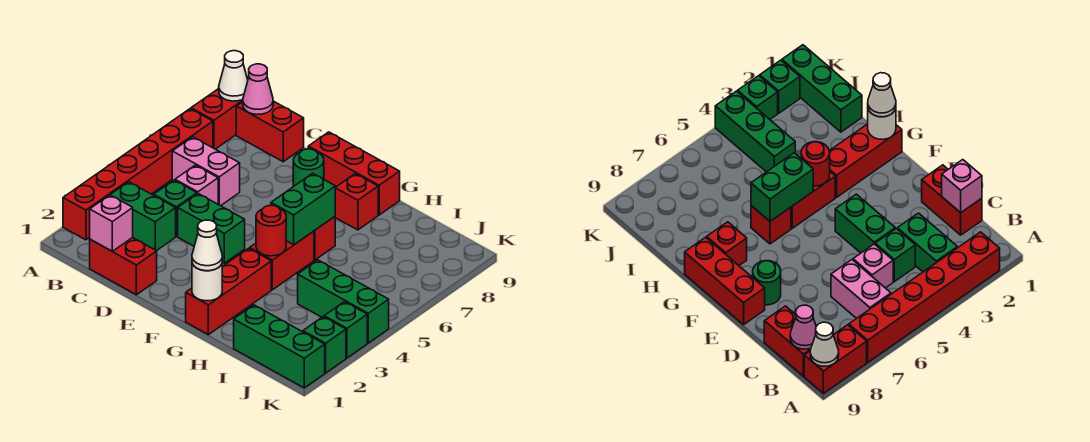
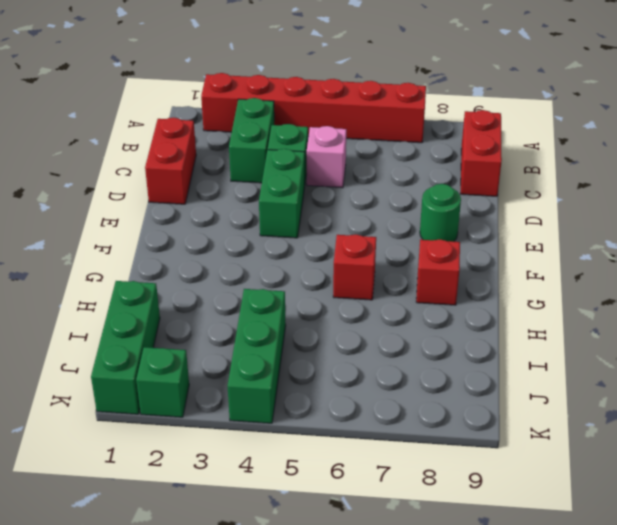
none -> red brick A8:A9 level 1
none -> pink brick B6:C6 level 1
none -> red brick E9:G9 level 1

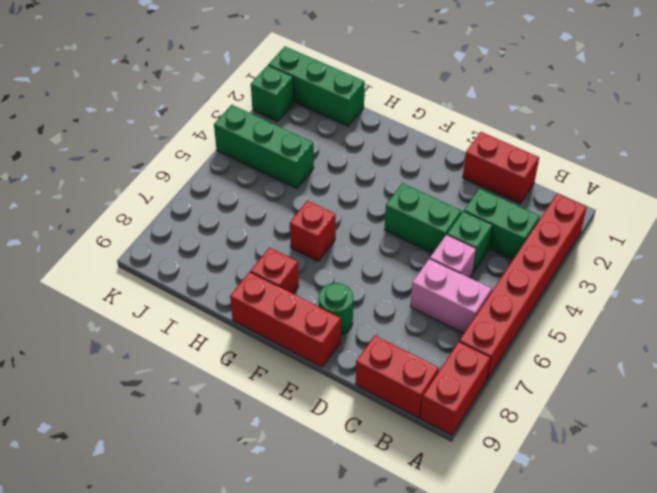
none -> red brick G1:G3 level 1
none -> red brick G4:G5 level 1
none -> green brick K3 level 1

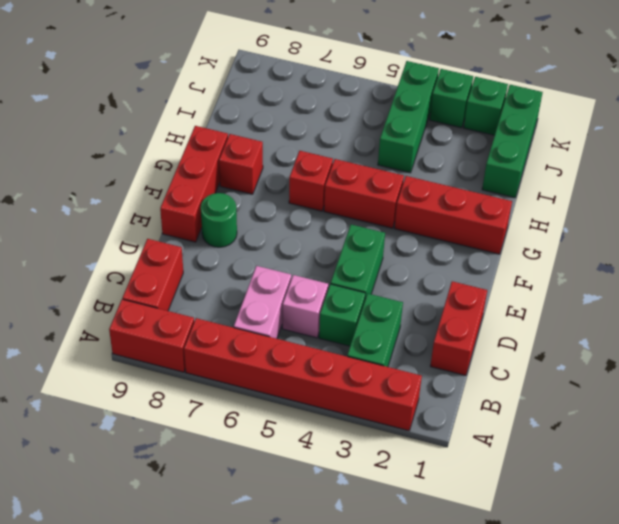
none -> white cone A9 level 2
none -> pink cone B9 level 2
none -> pink brick C1 level 2

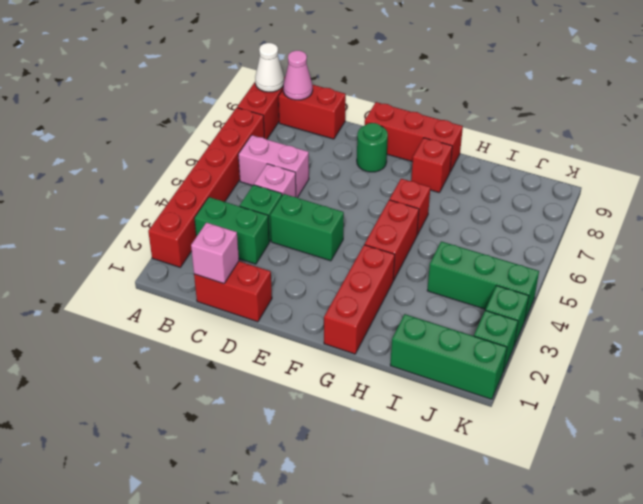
none -> white round brick G1 level 2
none -> red round brick G4 level 2
none -> green brick G5:G6 level 2

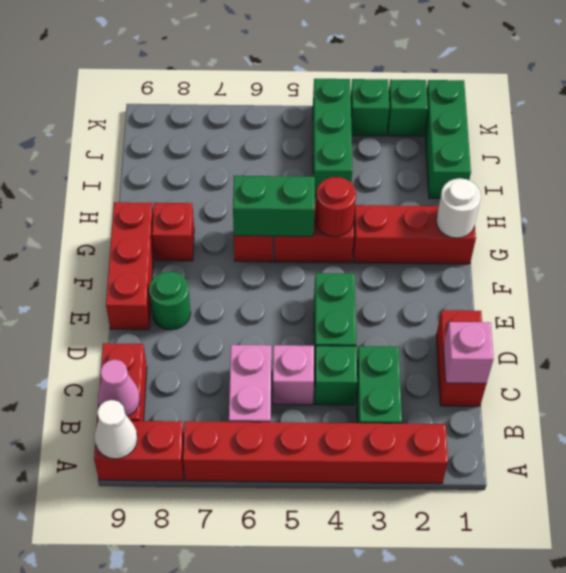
none -> white cone G1 level 3

